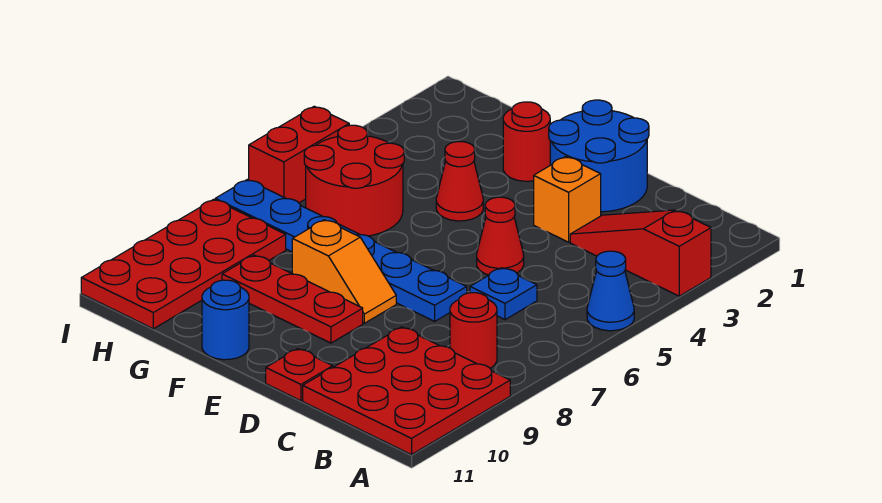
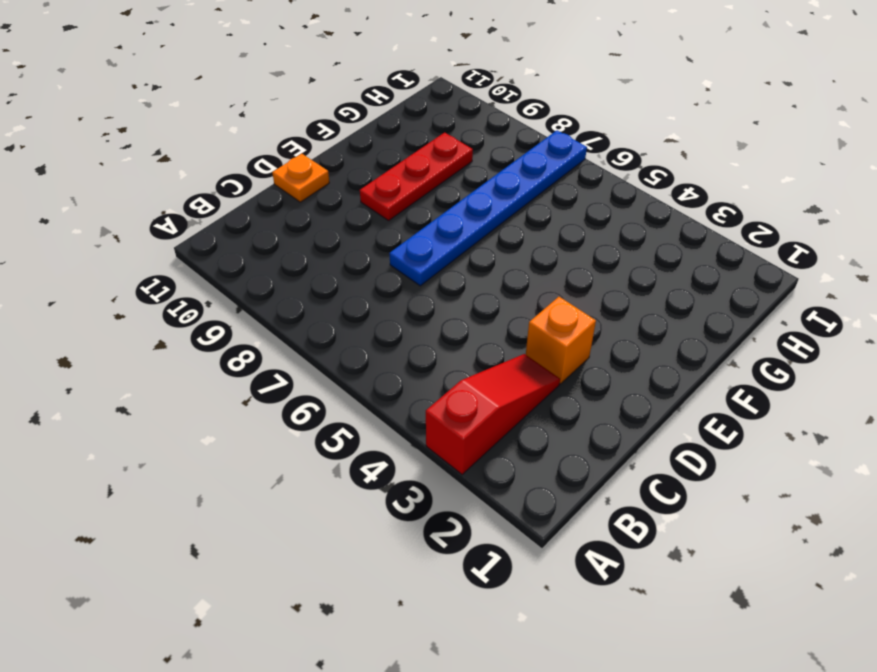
orange plate D11 level 1 -> red plate D11 level 1
none -> blue cone A5 level 1
none -> red plate A9:C11 level 1
none -> red round brick B8 level 1

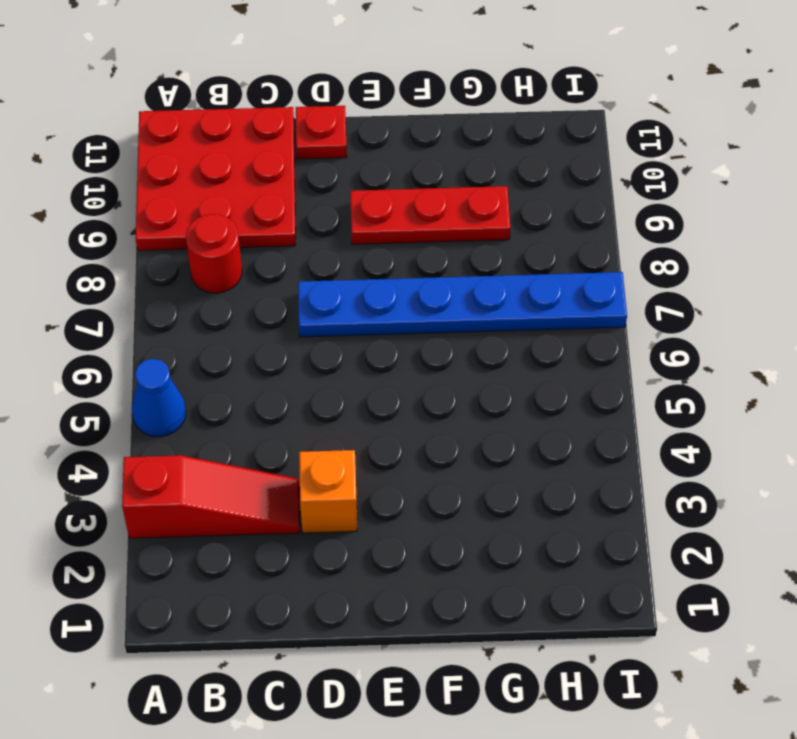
none -> blue plate C6 level 1
none -> blue round brick D1:E2 level 1
none -> red cone D5 level 1

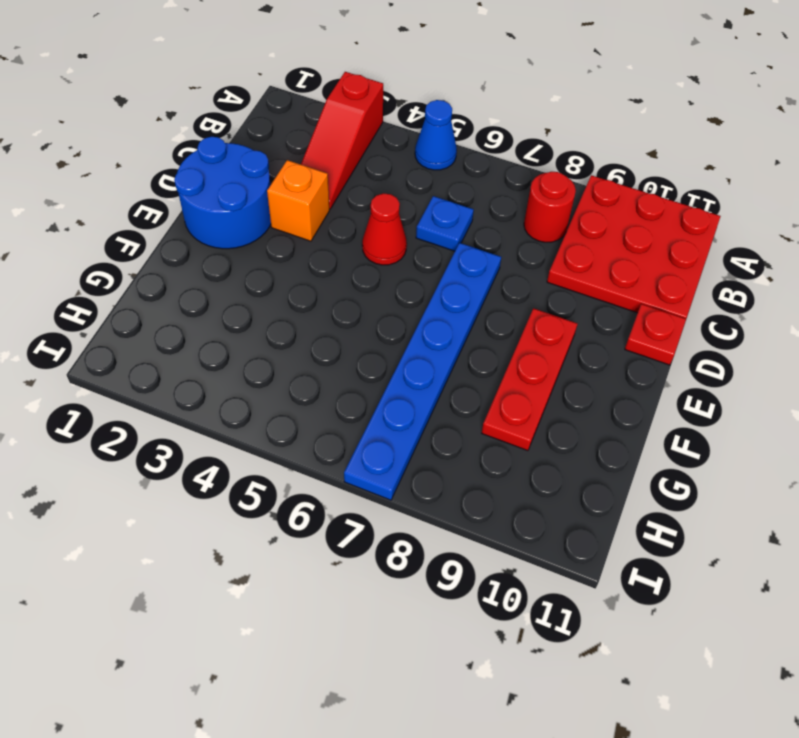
none -> orange slope E8:F8 level 1 top F
none -> red round brick F2 level 1
none -> red cone F4 level 1

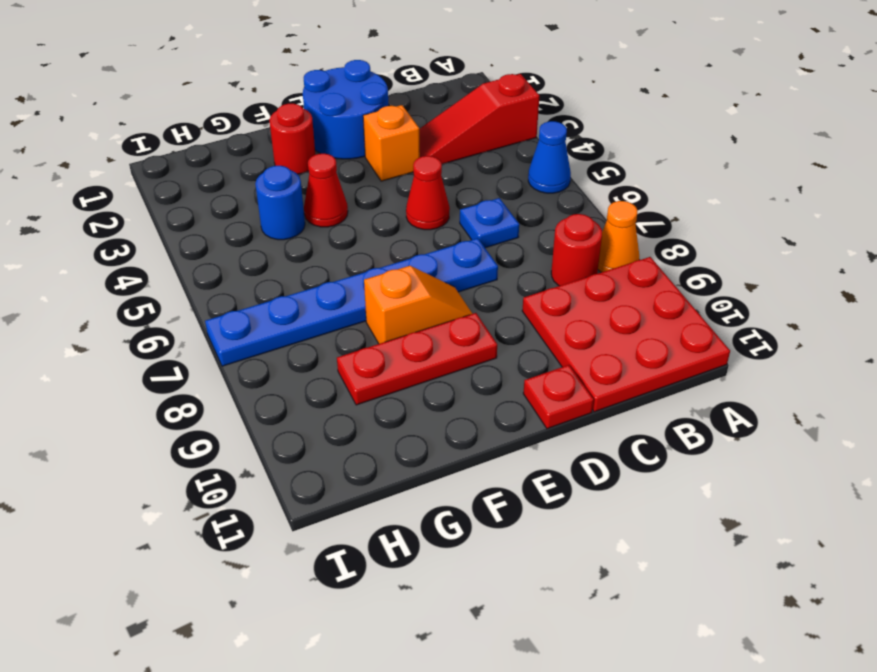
orange cone A8 level 1 -> none
blue round brick G4 level 1 -> blue round brick F11 level 1
none -> red round brick G5:H6 level 1
none -> red plate H8:I11 level 1
none -> red brick I5:I6 level 1

